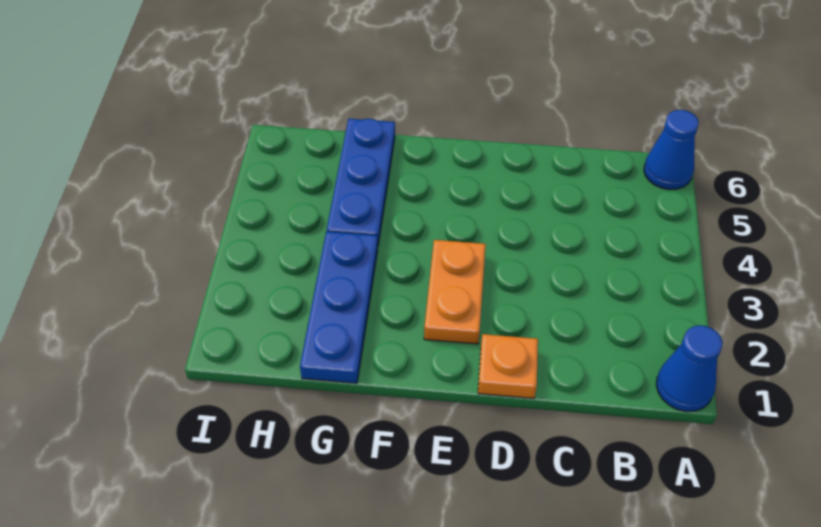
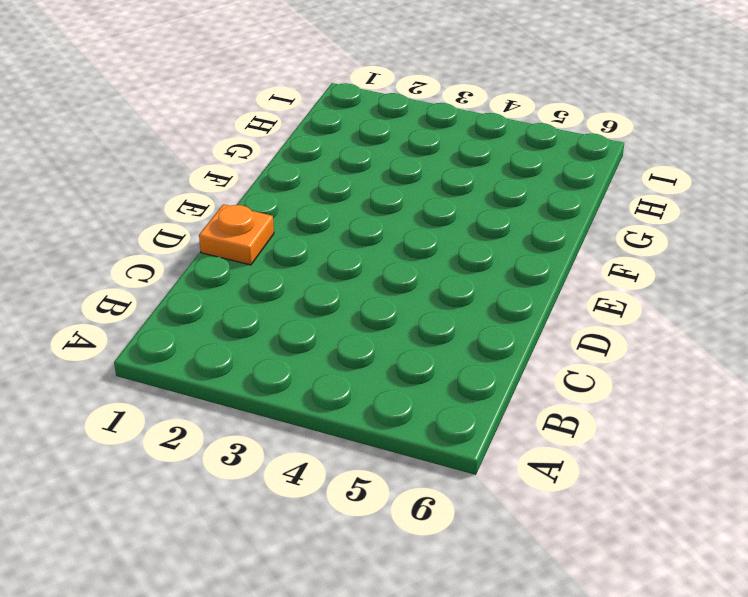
none -> blue cone A1 level 1
none -> blue cone A6 level 1

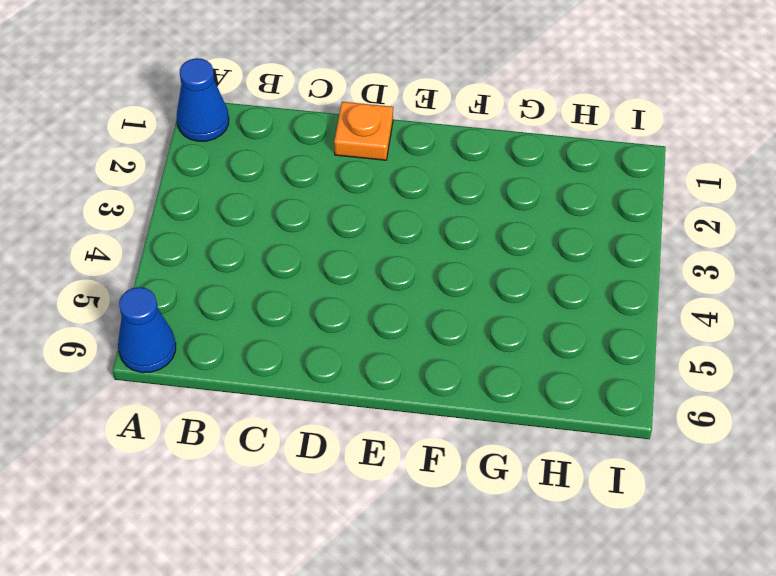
none -> orange plate E2:E3 level 1
none -> blue plate G1:G3 level 1

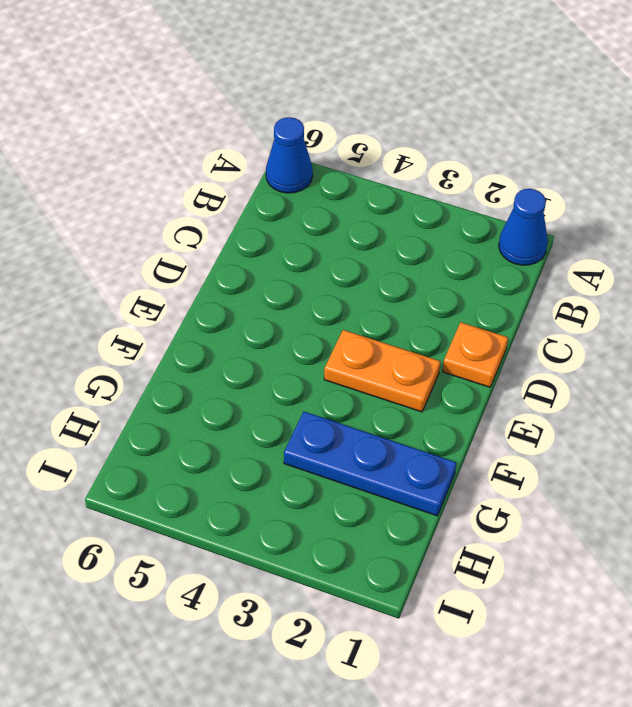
none -> blue plate G4:G6 level 1

